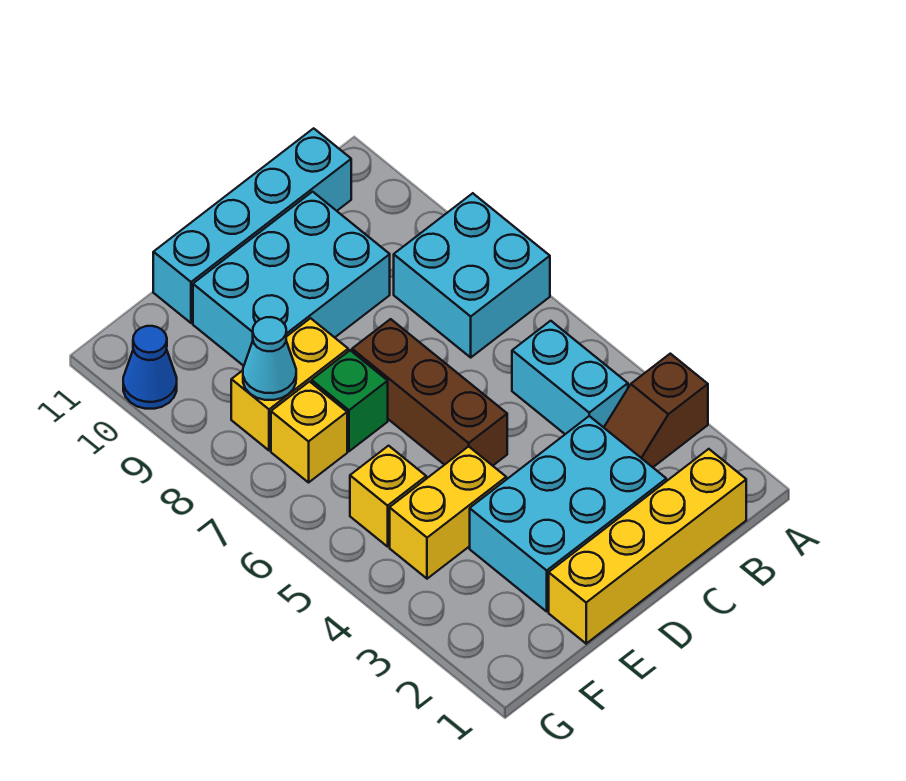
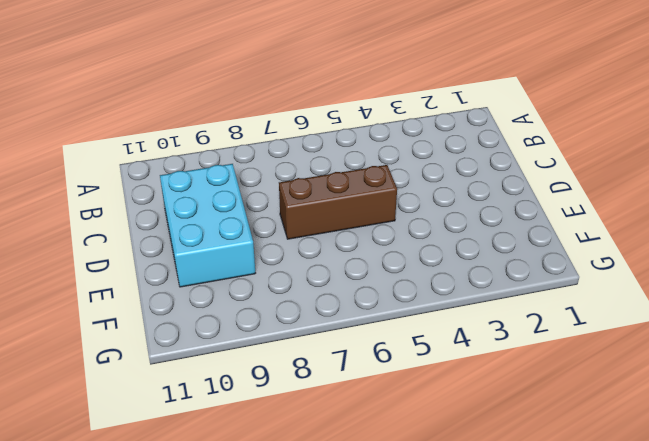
none -> brown slope A3:B3 level 1 top A
none -> cyan brick A7:B8 level 1
none -> yellow brick B1:E1 level 1

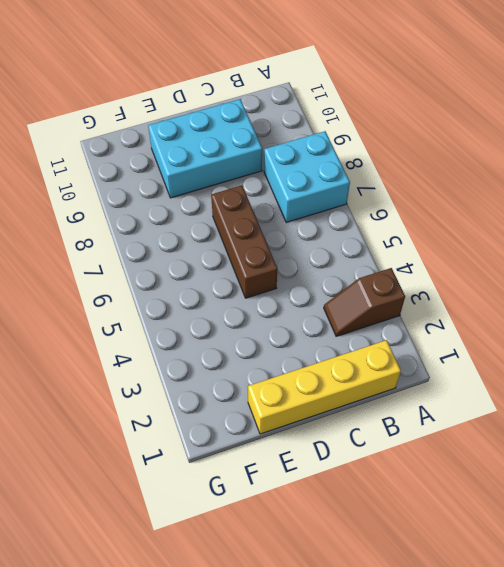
none -> cyan brick B4:B5 level 1
none -> cyan brick B11:E11 level 1
none -> cyan brick C2:E3 level 1

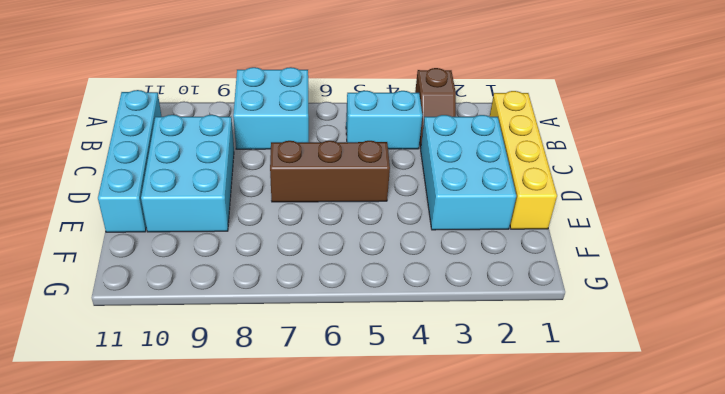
none -> yellow brick E4:F4 level 1
none -> green brick E7 level 1
none -> yellow brick E8:F8 level 1

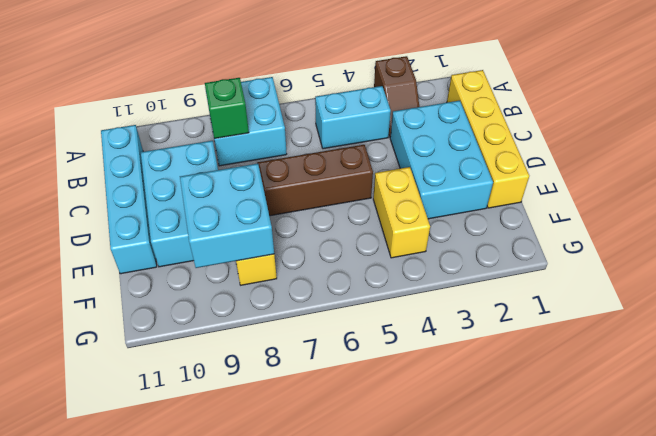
green brick B8 level 2 -> green brick E7 level 1
cyan brick E8:F9 level 2 -> cyan cone F8 level 2
none -> yellow brick F5 level 1
none -> yellow brick F7 level 1
none -> blue cone G10 level 1

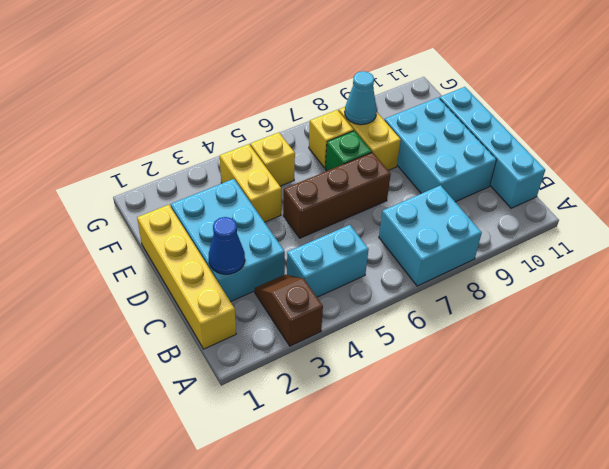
blue cone C2 level 2 -> blue cone G10 level 1

